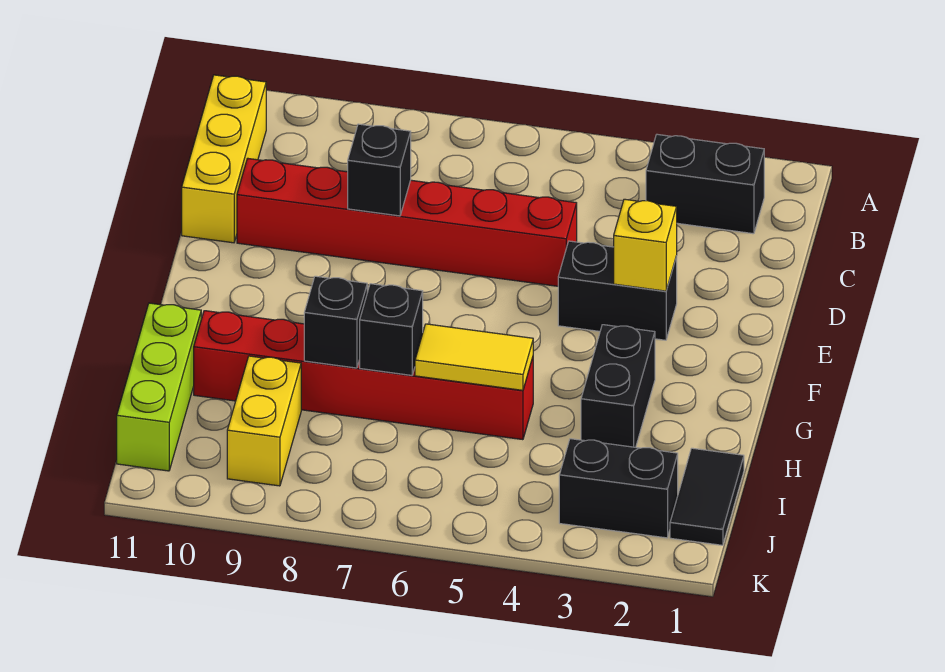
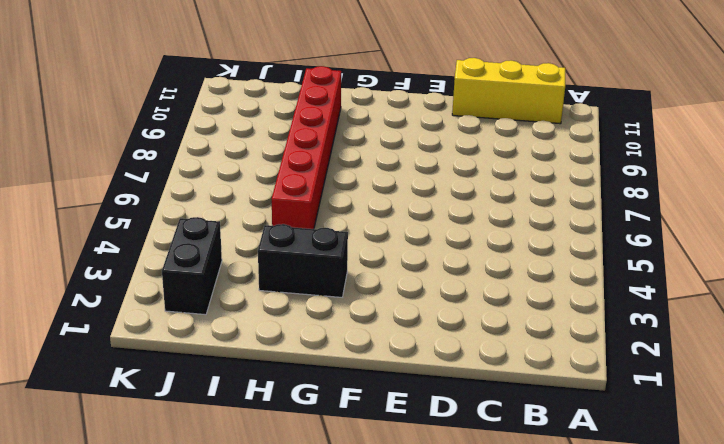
none -> black brick B2:B3 level 1
none -> red brick D5:D10 level 1
none -> black brick E3:E4 level 1

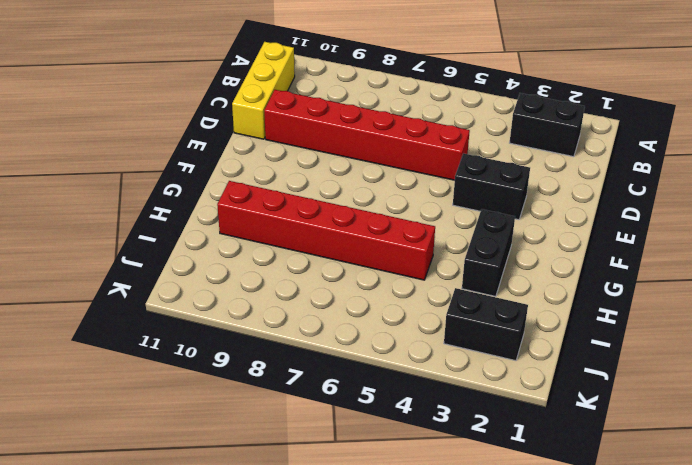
none -> lime brick H11:J11 level 1
none -> black tile I1:J1 level 1
none -> yellow brick I9:J9 level 1

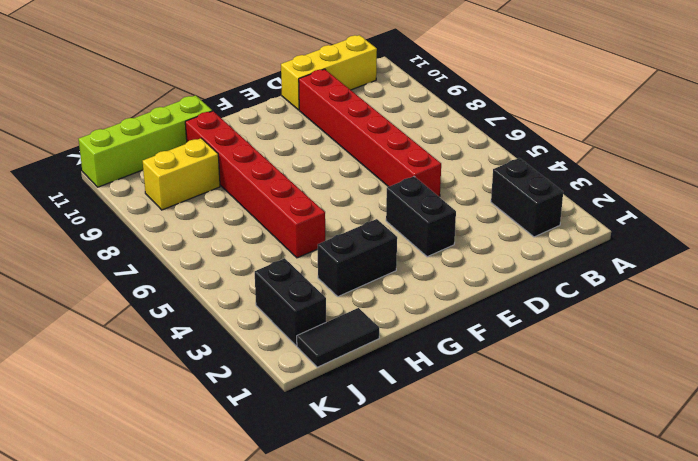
lime brick H11:K11 level 1 -> lime brick H11:J11 level 1
none -> black brick D8 level 2
none -> yellow brick E3 level 2
none -> yellow tile H5:H6 level 2

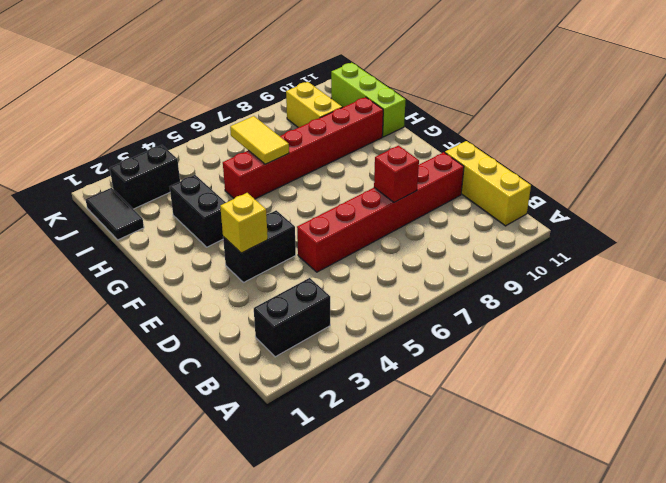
red brick D8 level 2 -> black brick D8 level 2
yellow tile H6:I6 level 2 -> yellow tile H5:H6 level 2
none -> black brick H7 level 2
none -> black brick H8 level 2

